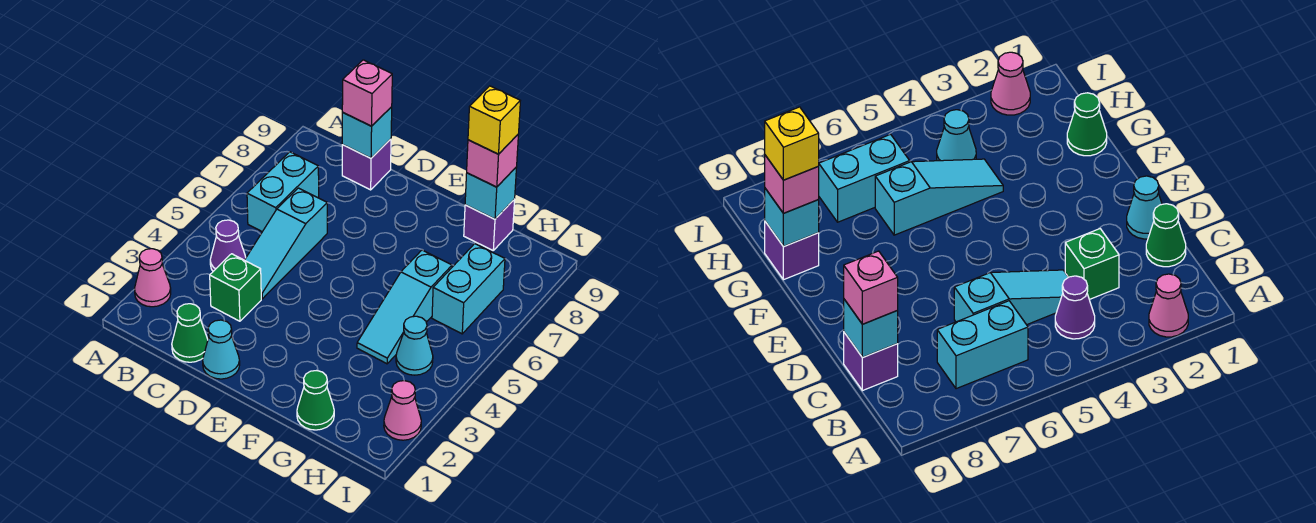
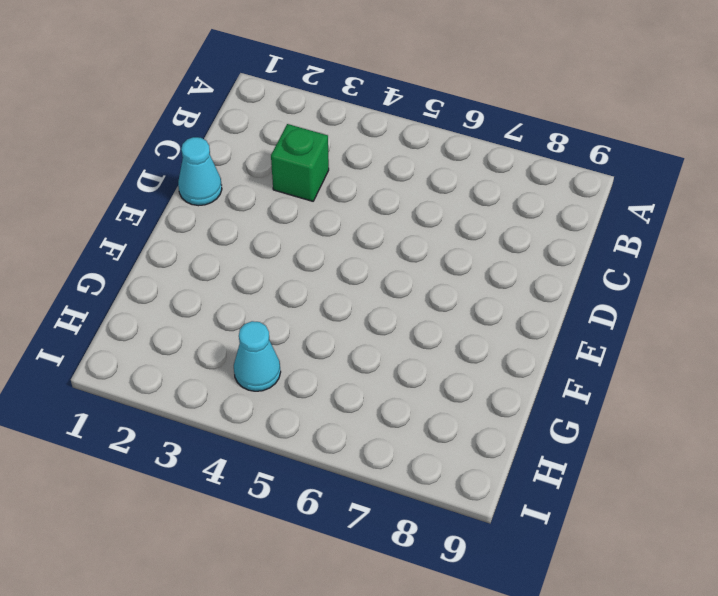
none -> pink cone A2 level 1
none -> purple cone B4 level 1
none -> cyan brick B6:B7 level 1

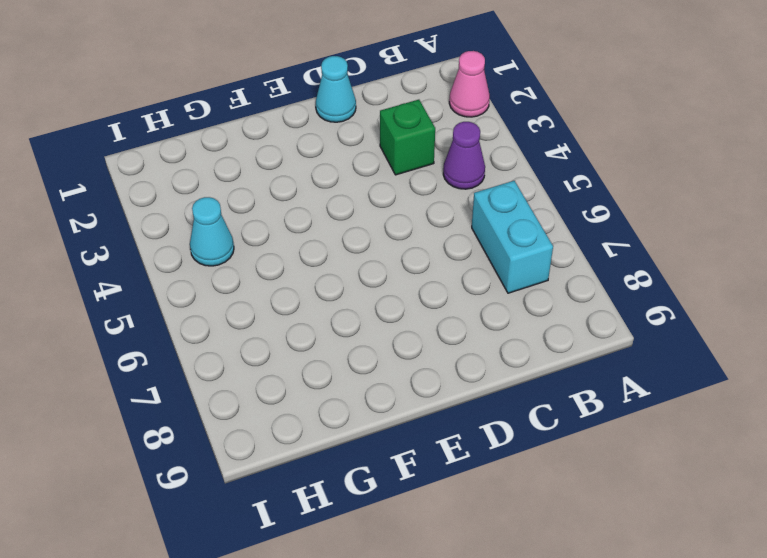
none -> green cone C1 level 1
none -> cyan slope C4:C6 level 1 top 6
none -> purple brick C9 level 1

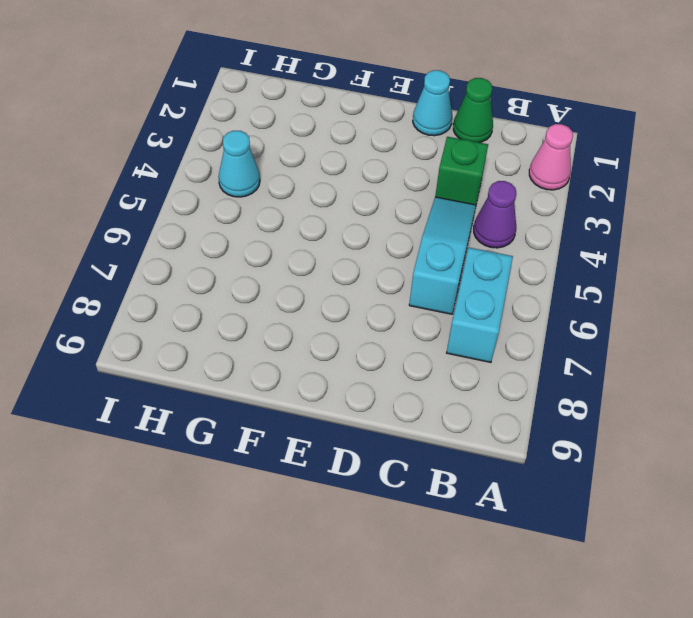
none -> purple brick C9 level 1
none -> green cone G1 level 1
none -> cyan slope G4:G6 level 1 top 6

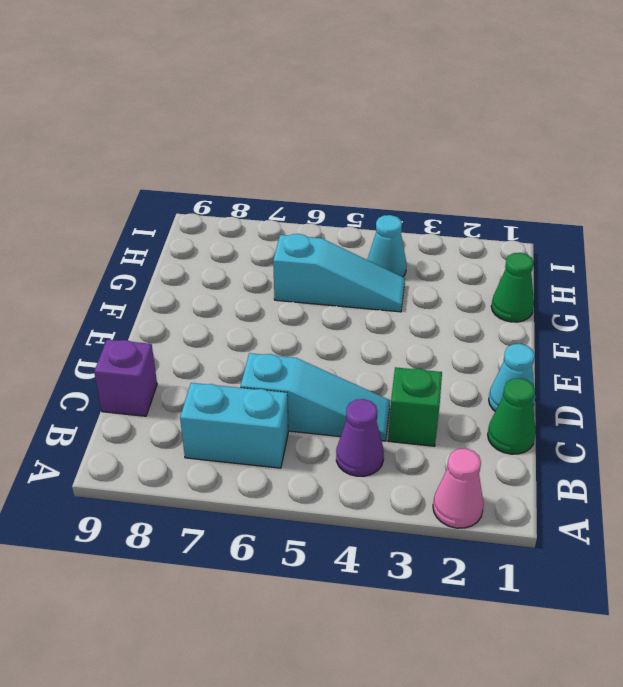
none -> purple brick G9 level 1
none -> cyan brick H6:H7 level 1
none -> pink cone I2 level 1

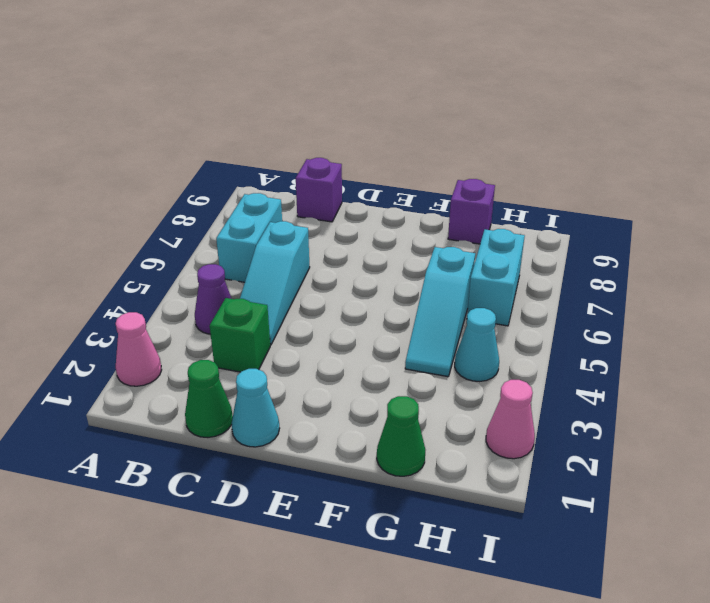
none -> cyan brick C9 level 2
none -> cyan brick G9 level 2
none -> pink brick C9 level 3

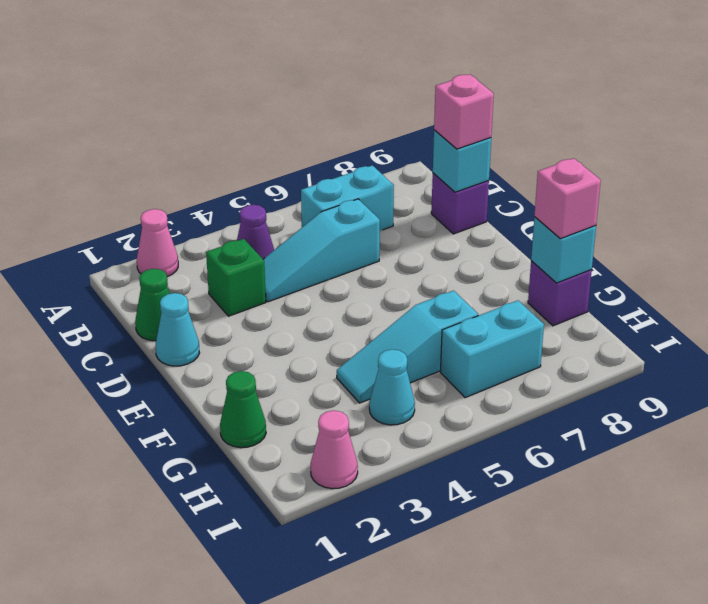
none -> yellow brick G9 level 4

